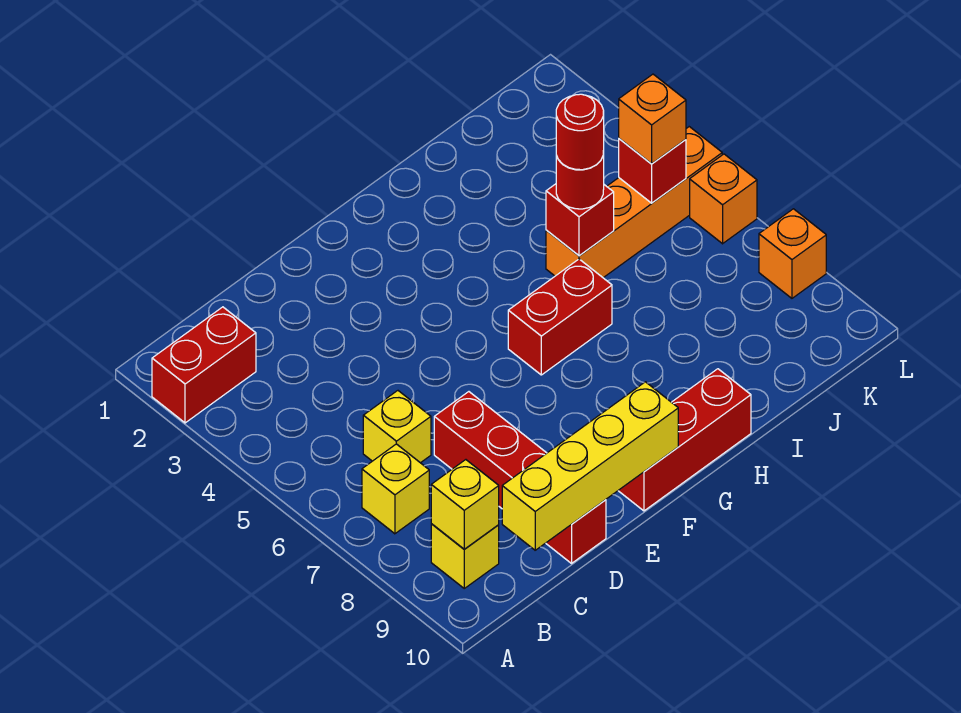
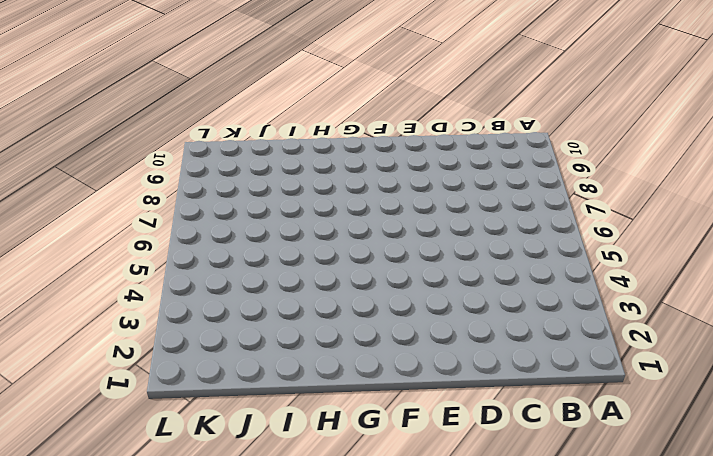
none -> red brick A2:B2 level 1
none -> yellow brick B7 level 1
none -> yellow brick B9 level 1

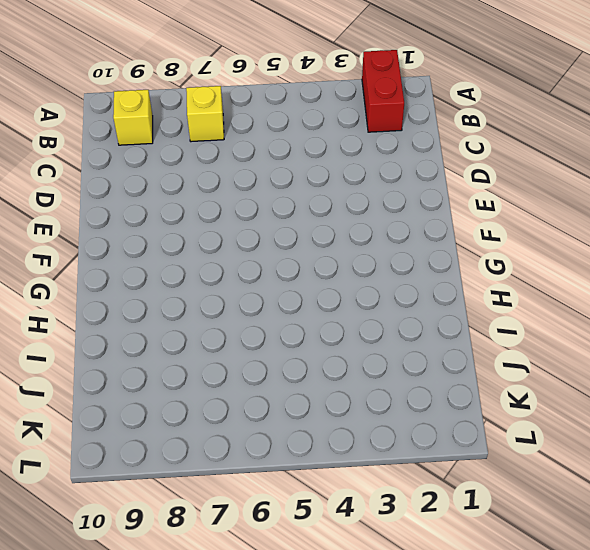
none -> yellow brick C6 level 1
none -> red brick D7:D10 level 1
none -> red brick F10:H10 level 1

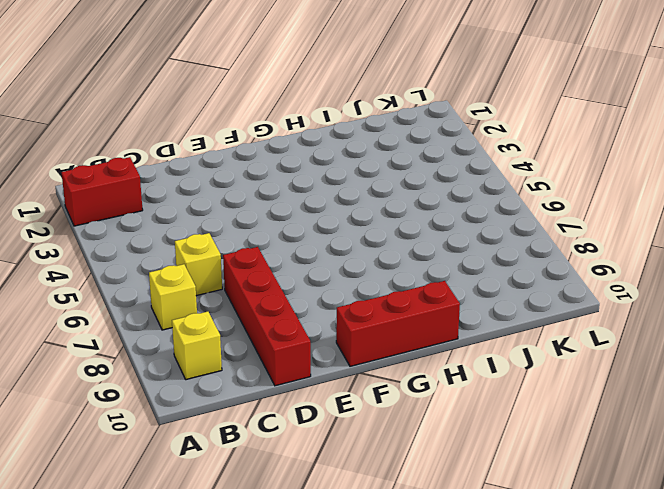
none -> red brick G6:H6 level 1
none -> orange brick I5:L5 level 1
none -> orange brick L6 level 1

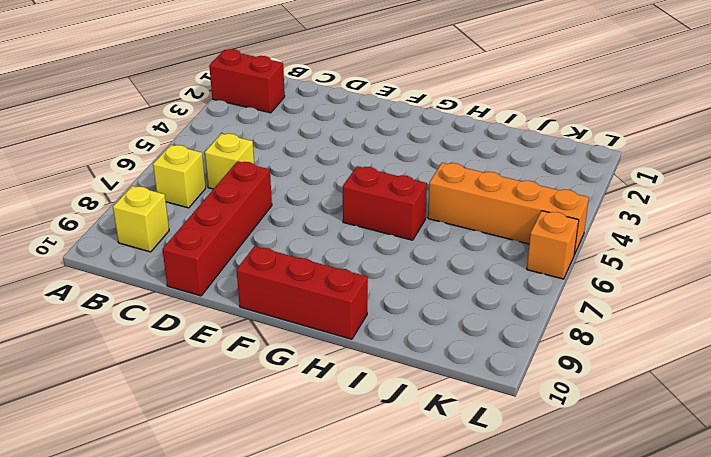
none -> orange brick L8 level 1
none -> yellow brick B9 level 2
none -> yellow brick C10:F10 level 2

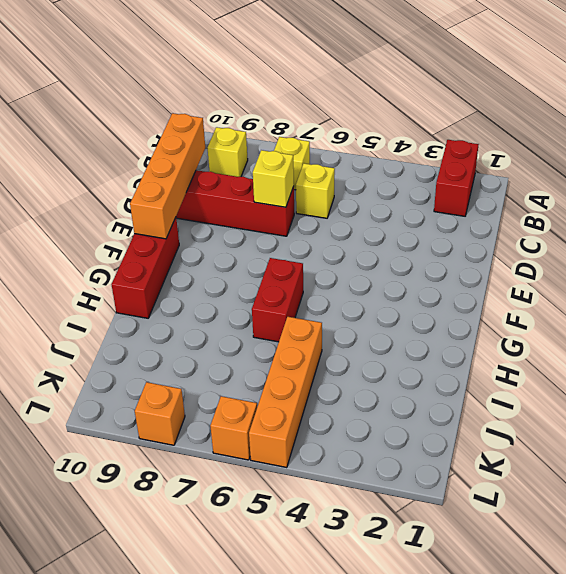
orange brick C10:F10 level 2 -> yellow brick C10:F10 level 2
yellow brick D7 level 2 -> yellow brick B9 level 2
none -> red brick I5 level 2
none -> red brick K5 level 2
none -> red round brick I5 level 3

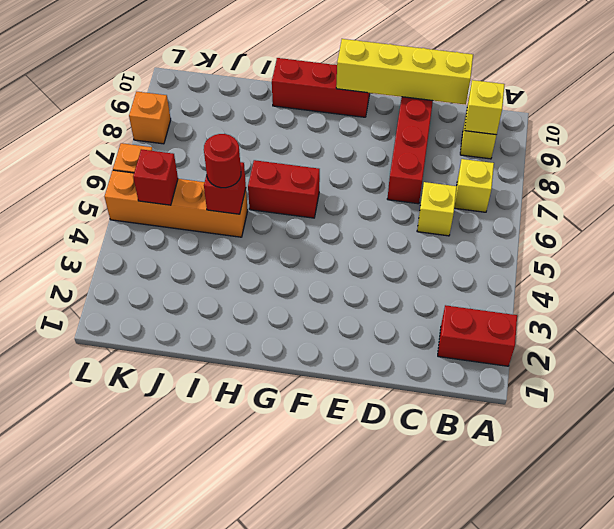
none -> orange brick K5 level 3
none -> red round brick I5 level 4

